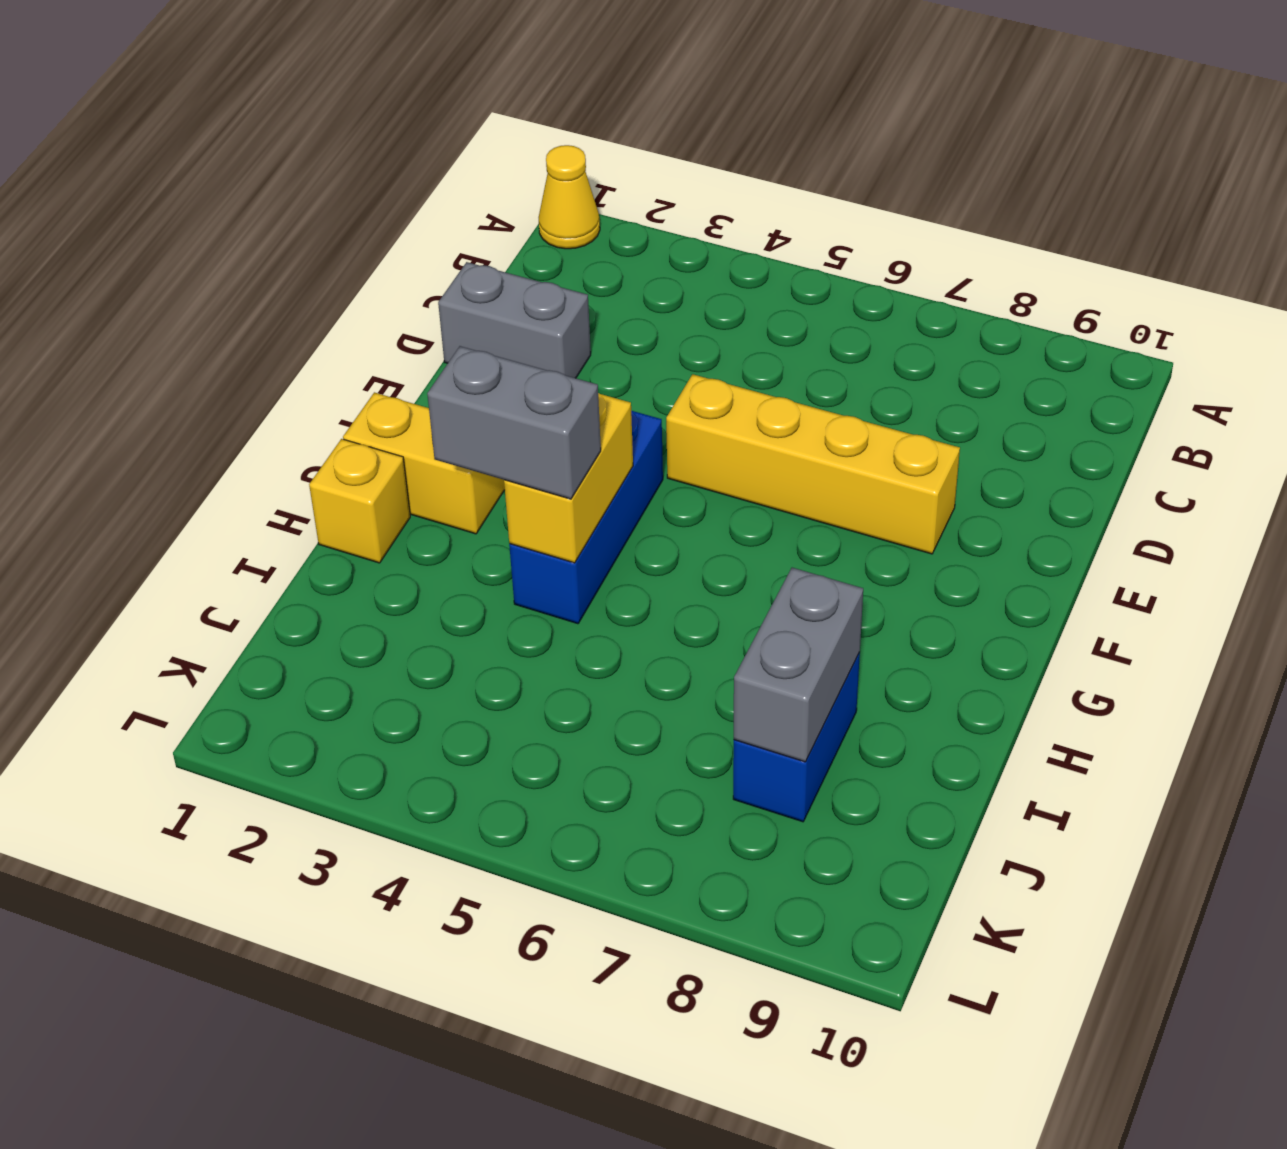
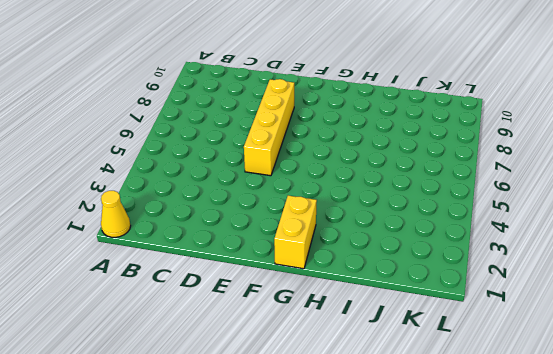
none -> grey brick D1:D2 level 1
none -> blue brick F4:H4 level 1

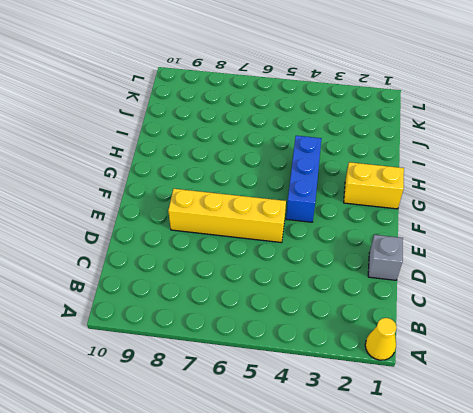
grey brick D1 level 1 -> grey brick D1:D2 level 1
none -> yellow brick H1 level 1
none -> blue brick I8:J8 level 1

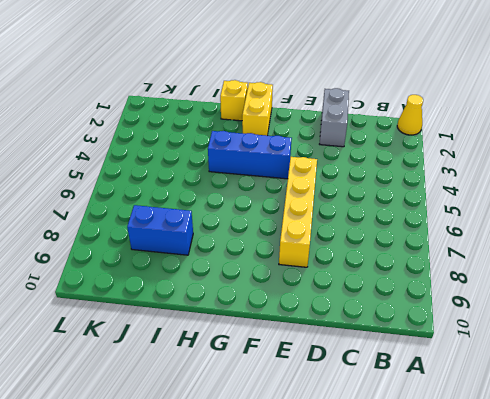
none -> yellow brick G4:H4 level 2
none -> grey brick I8:J8 level 2

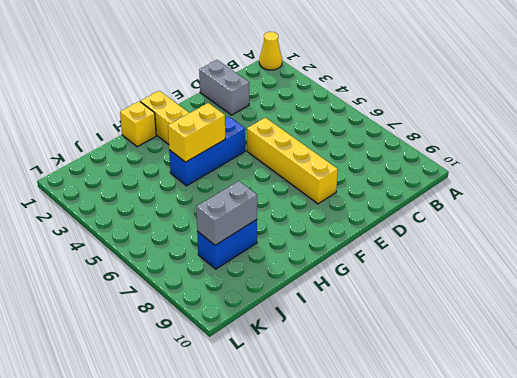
none -> grey brick H3:H4 level 3

